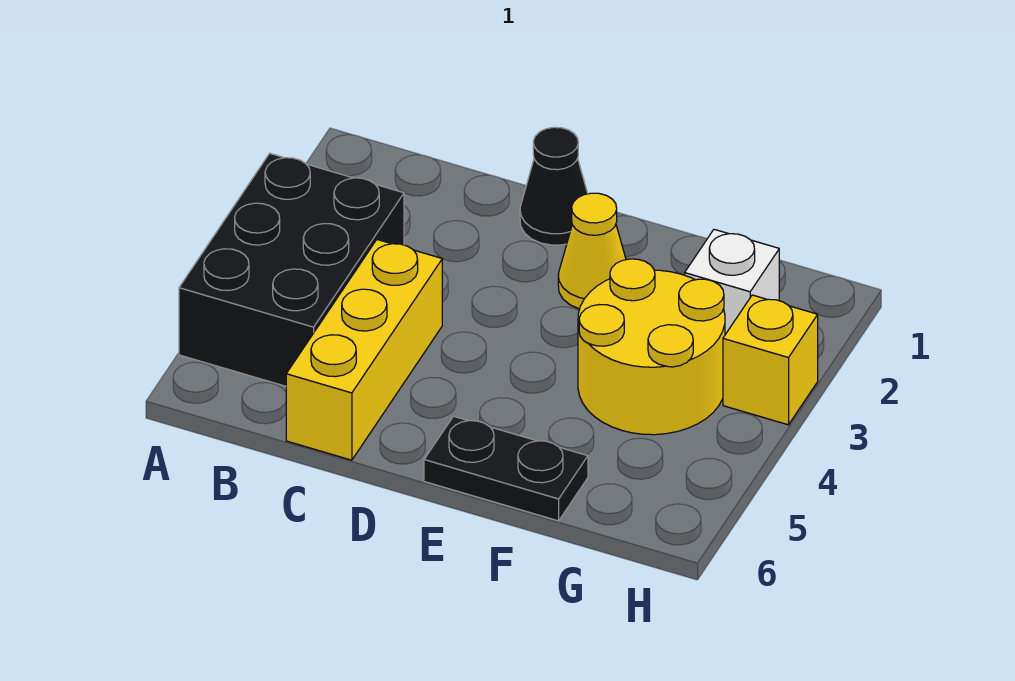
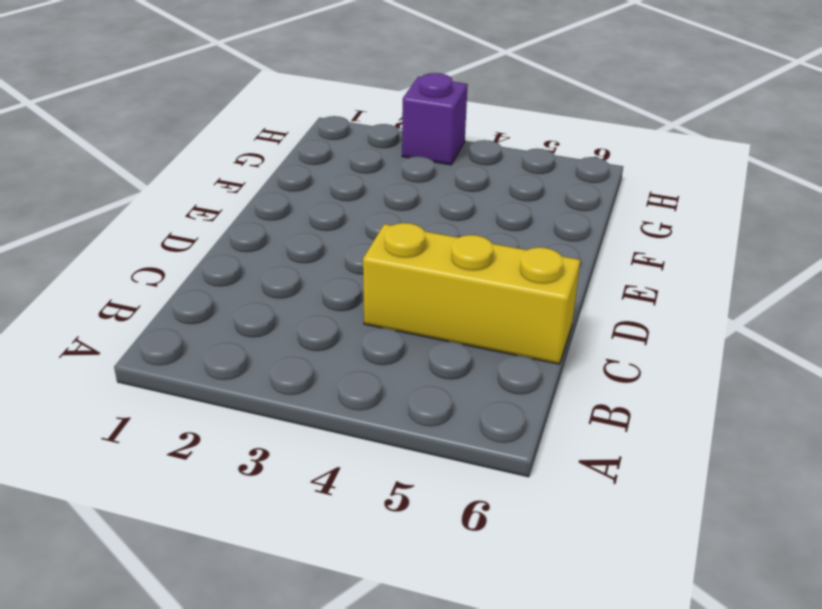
purple brick H3 level 1 -> yellow brick H3 level 1
none -> black brick A3:B5 level 1
none -> black cone D1 level 1

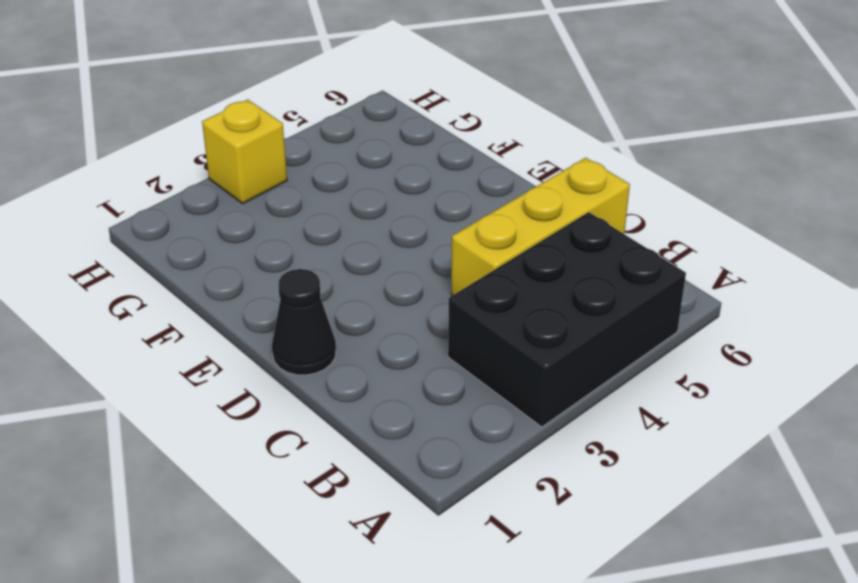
none -> yellow cone E2 level 1
none -> black plate E6:F6 level 1

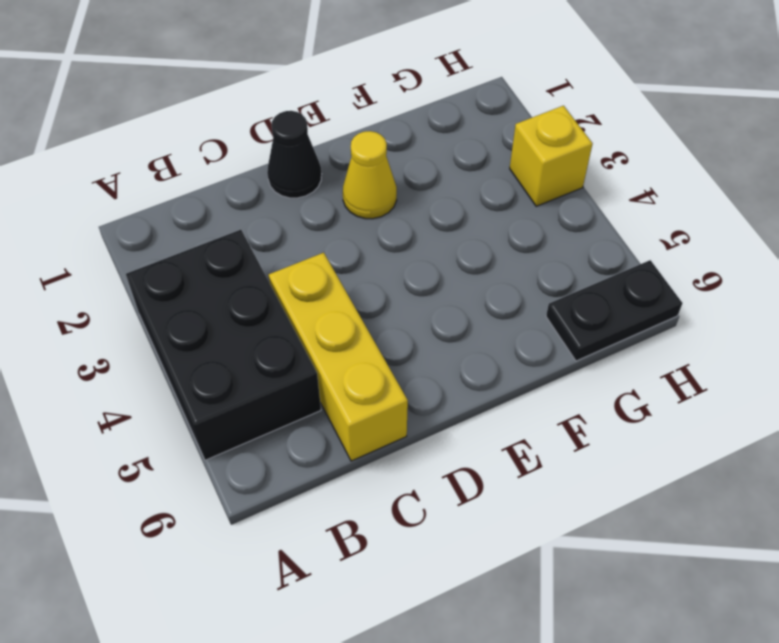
black plate G6:H6 level 1 -> black plate E6:F6 level 1
none -> yellow round brick F3:G4 level 1
none -> white brick G2 level 1

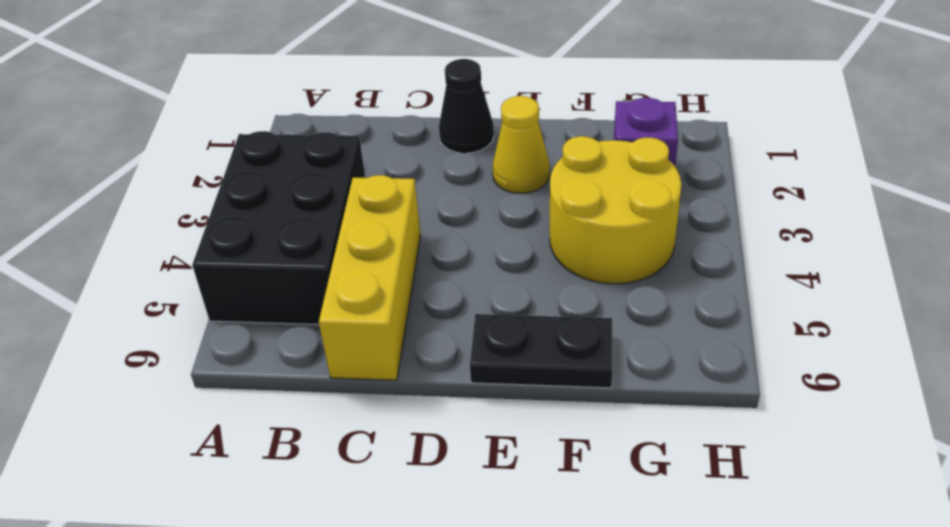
purple brick G2 level 1 -> white brick G2 level 1
none -> yellow brick H3 level 1

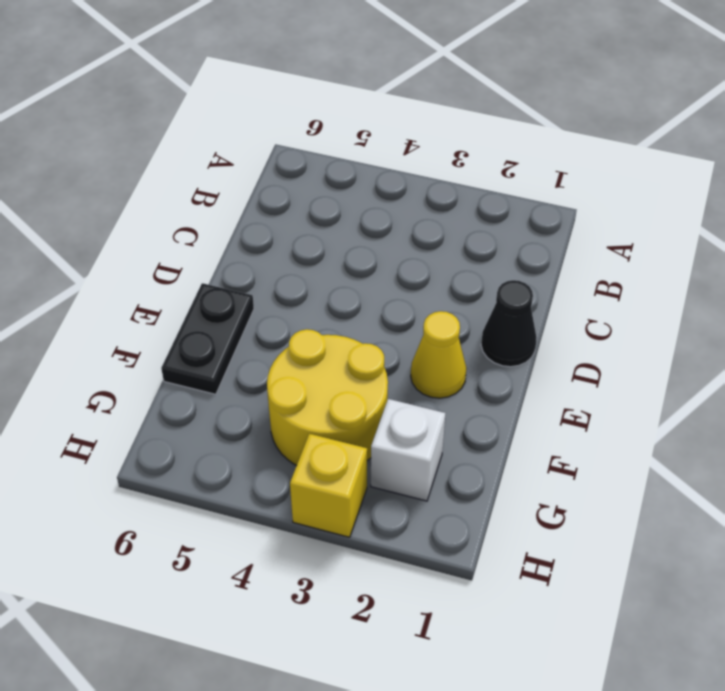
none -> black brick A3:B5 level 1
none -> yellow brick C4:C6 level 1

